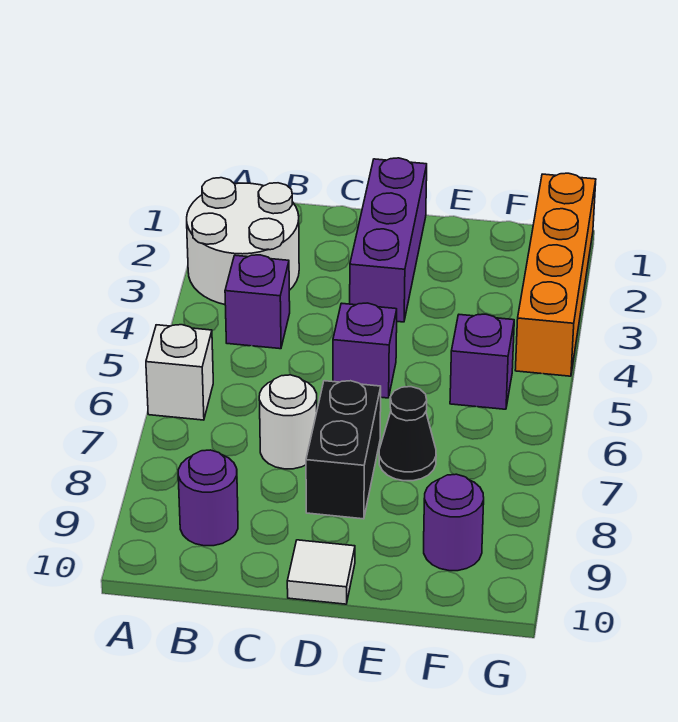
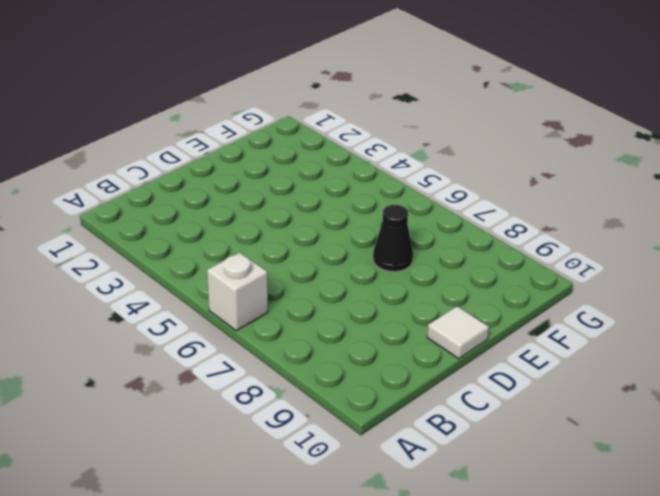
none -> white round brick A2:B3 level 1
none -> purple brick B4 level 1
none -> purple round brick B9 level 1

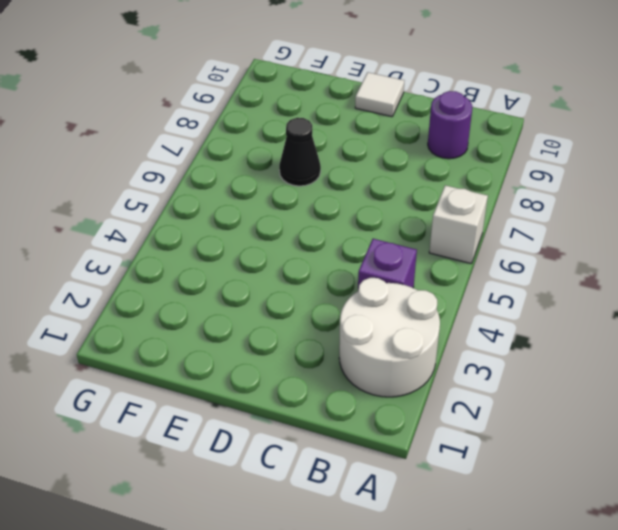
none -> white round brick C7 level 1
none -> purple brick D1:D3 level 1
none -> purple brick D5 level 1

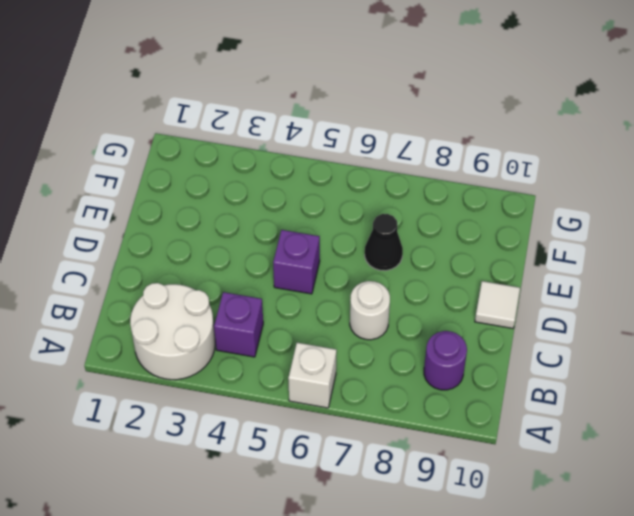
none -> purple brick D1:D3 level 1
none -> black brick D7:D8 level 1
none -> purple brick F5 level 1

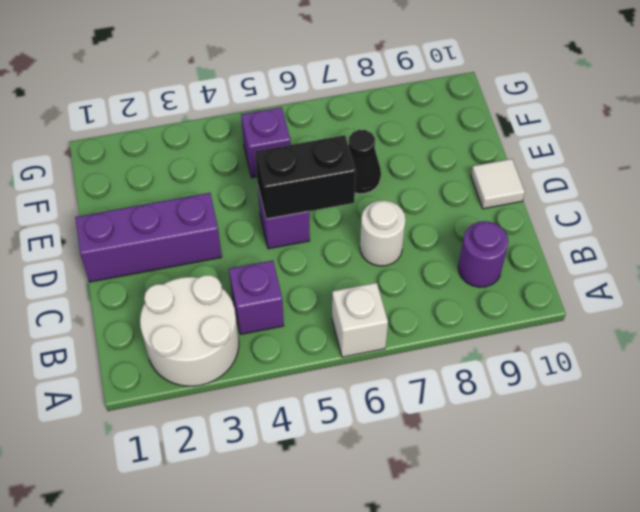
black brick D5:D6 level 2 -> black brick D7:D8 level 1
none -> purple round brick F9 level 1
none -> orange brick G1:G4 level 1

